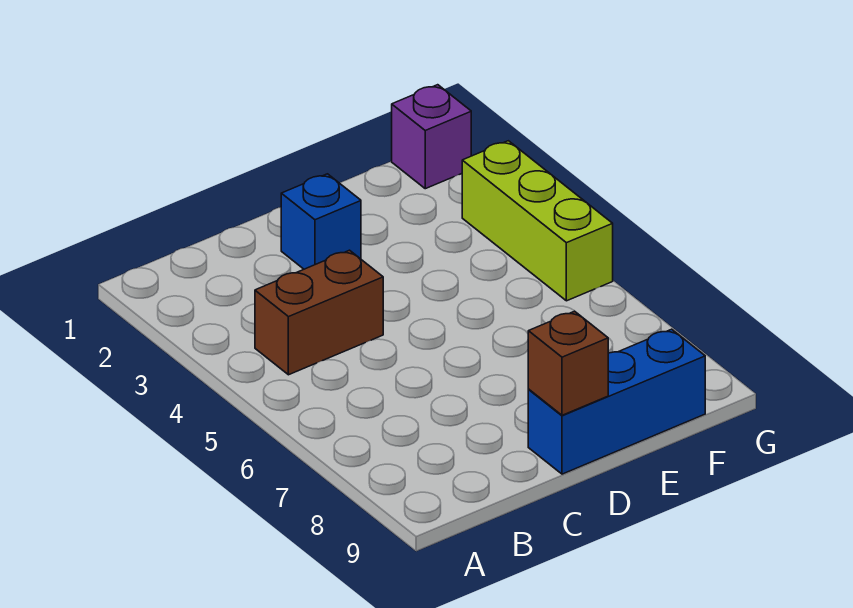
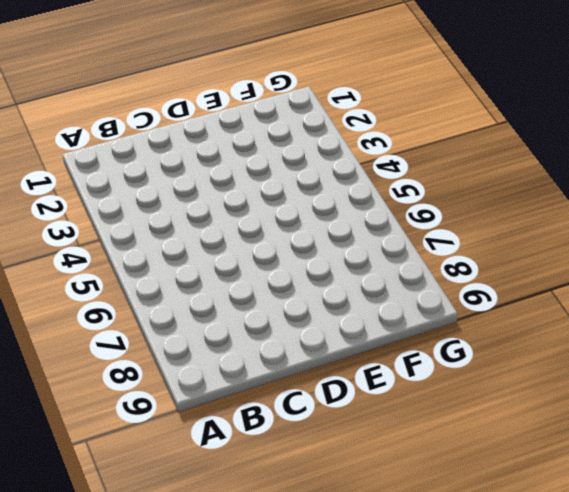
none -> brown brick B4:C4 level 1
none -> blue brick D2 level 1

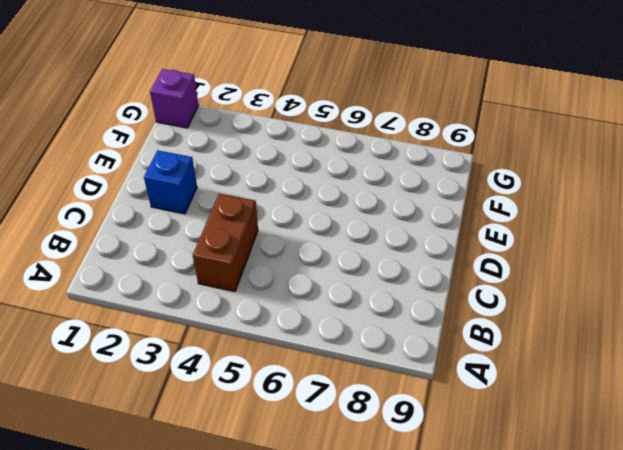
none -> blue brick D9:F9 level 1
none -> lime brick G3:G5 level 1

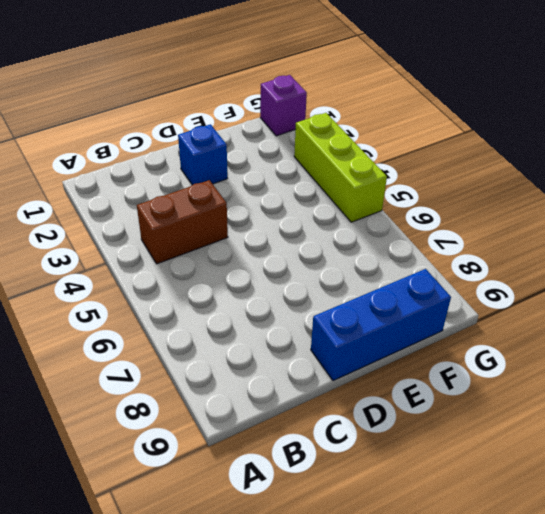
none -> brown brick D9 level 2

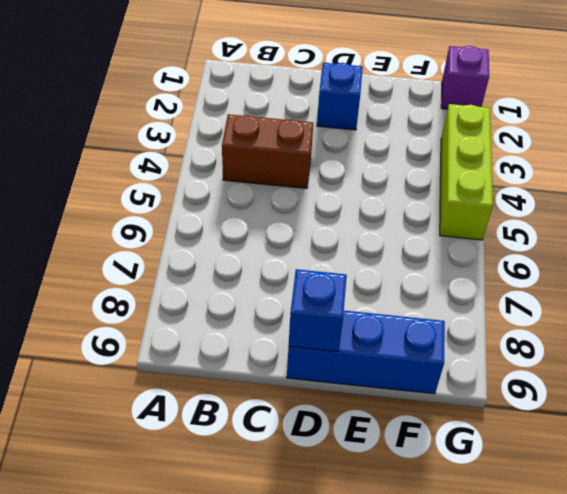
blue brick D9 level 2 -> brown brick D9 level 2

